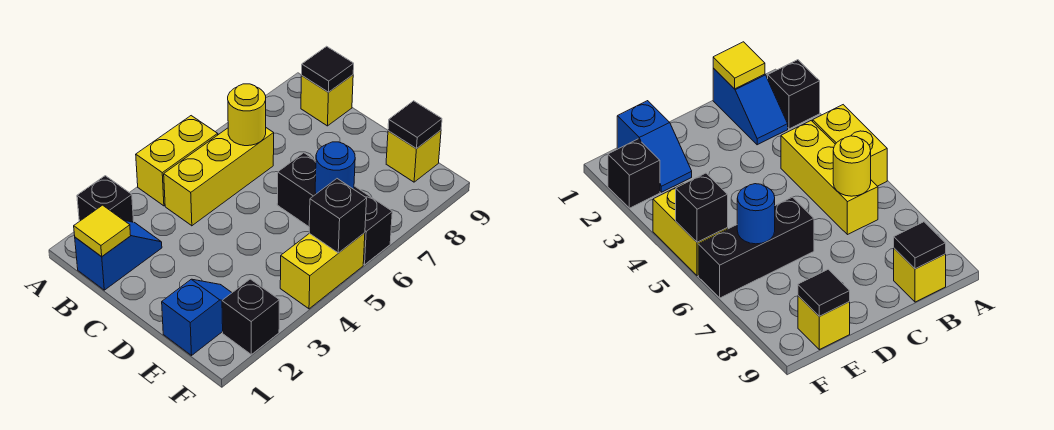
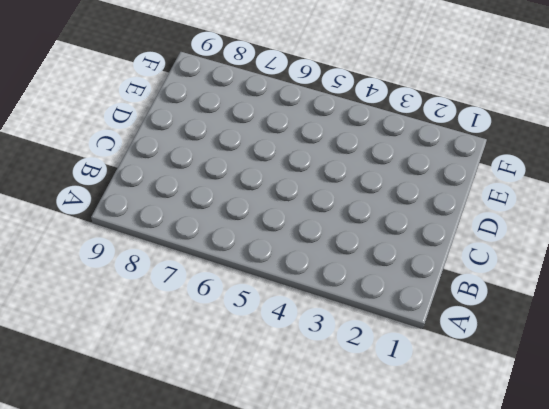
none -> black brick A2 level 1
none -> yellow brick A4:A5 level 1
none -> blue slope B1:B2 level 1 top 1

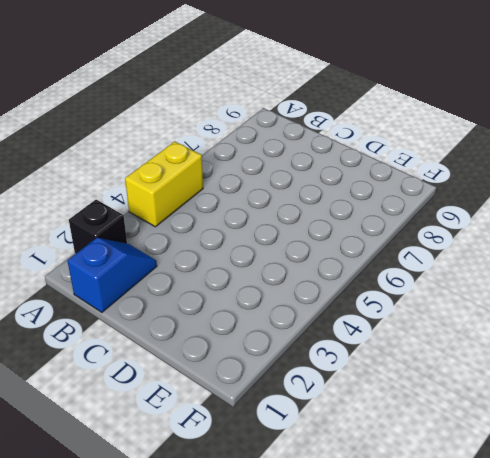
none -> yellow brick B4:B6 level 1
none -> yellow brick B9 level 1
none -> black brick D6:F6 level 1

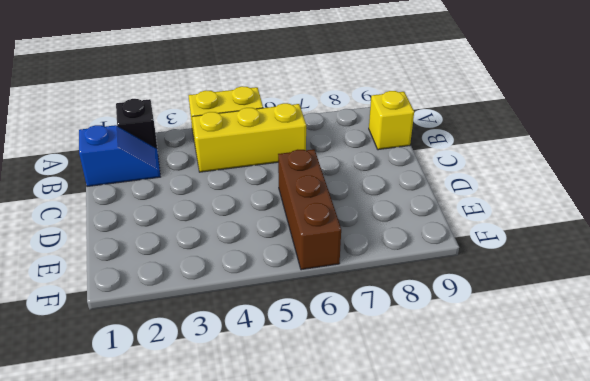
brown brick D6:F6 level 1 -> black brick D6:F6 level 1
none -> blue slope E1:E2 level 1 top 1
none -> yellow brick E9 level 1
none -> black brick F2 level 1

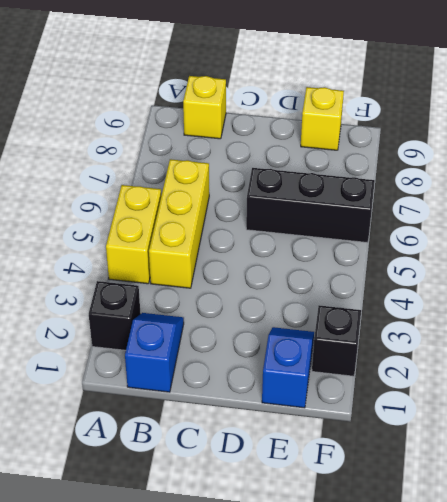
none -> yellow brick F4:F5 level 1
none -> yellow tile B1 level 2
none -> yellow round brick B6 level 2

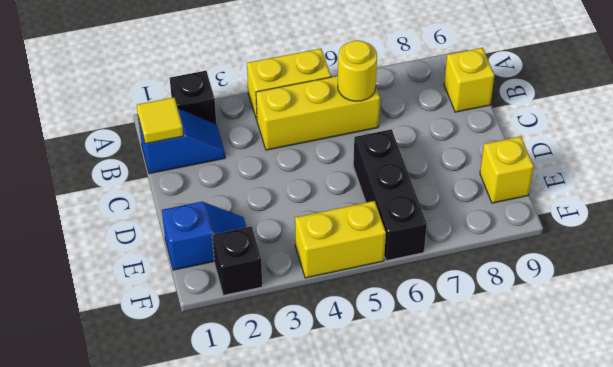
none -> black tile B9 level 2
none -> blue round brick E6 level 2
none -> black tile E9 level 2

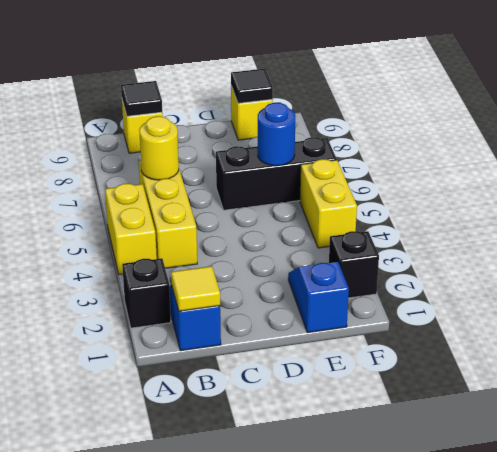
none -> black brick F5 level 2

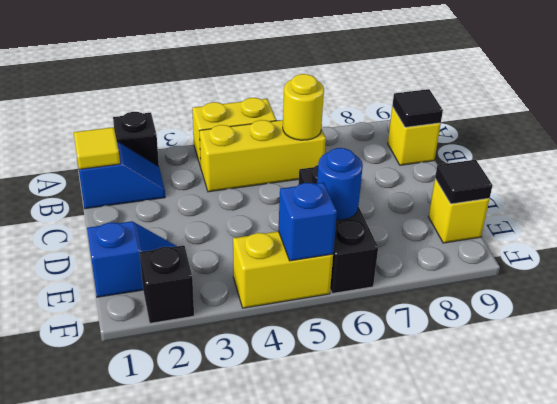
blue brick F5 level 2 -> black brick F5 level 2

